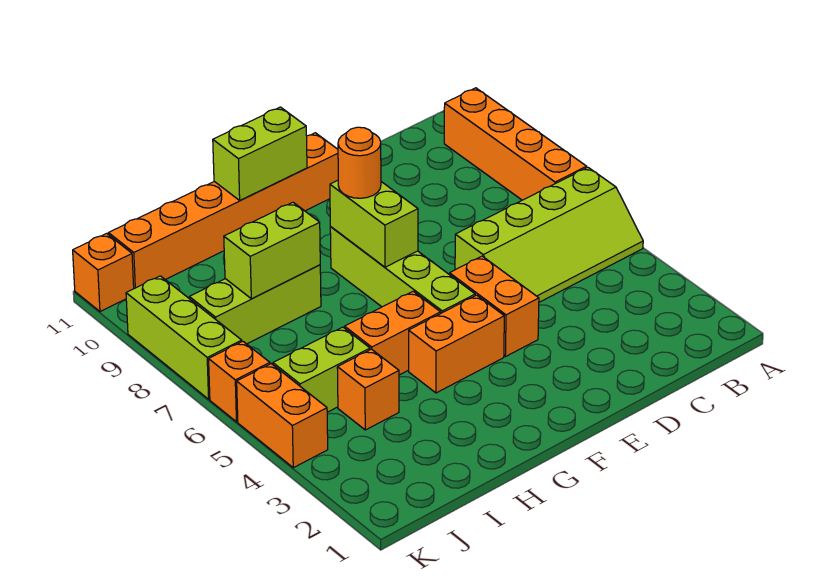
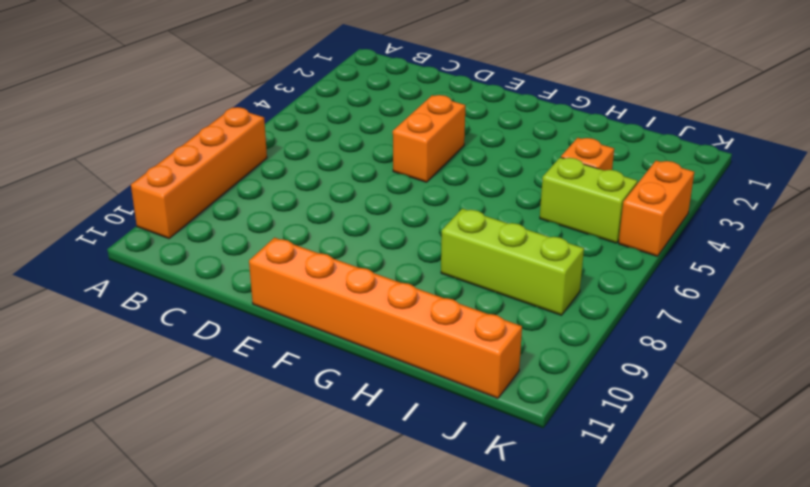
none -> lime slope A5:D6 level 1 top 6
none -> orange brick F4:G4 level 1
none -> lime brick F5:F8 level 1

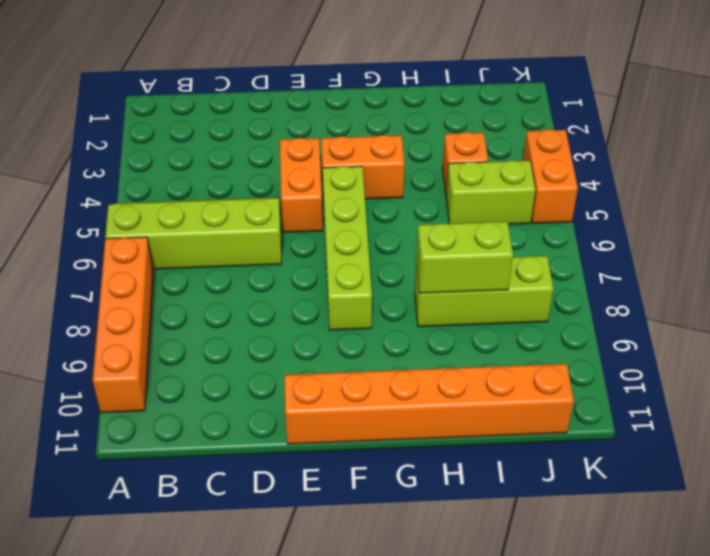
none -> orange brick G5:H5 level 1
none -> orange brick K6 level 1
none -> lime brick K7:K9 level 1

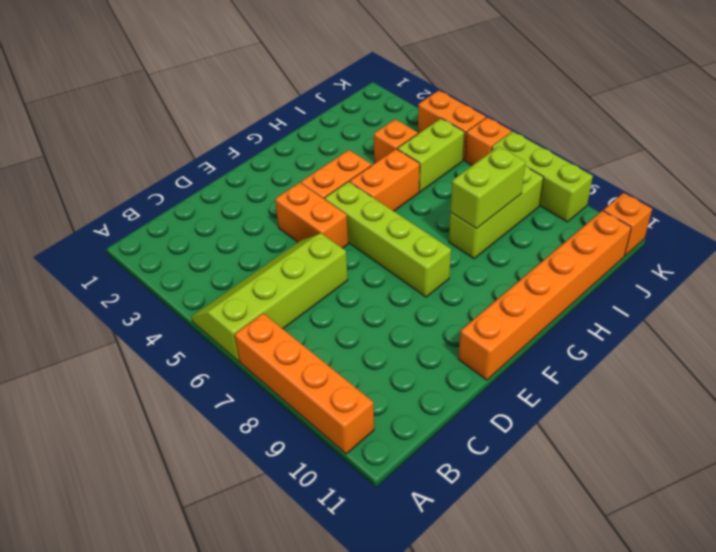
none -> lime brick F7:F8 level 2
none -> lime brick F11:G11 level 2
none -> orange round brick F8 level 3

